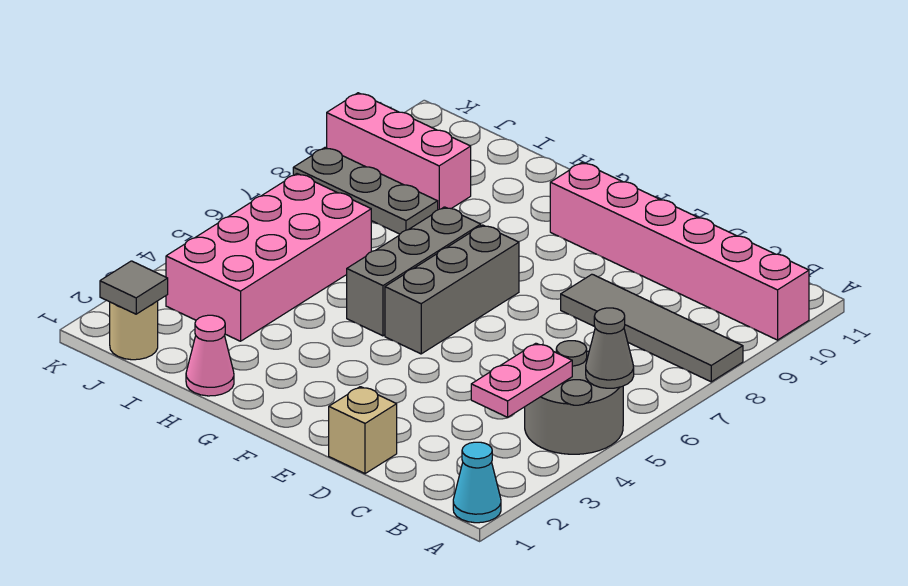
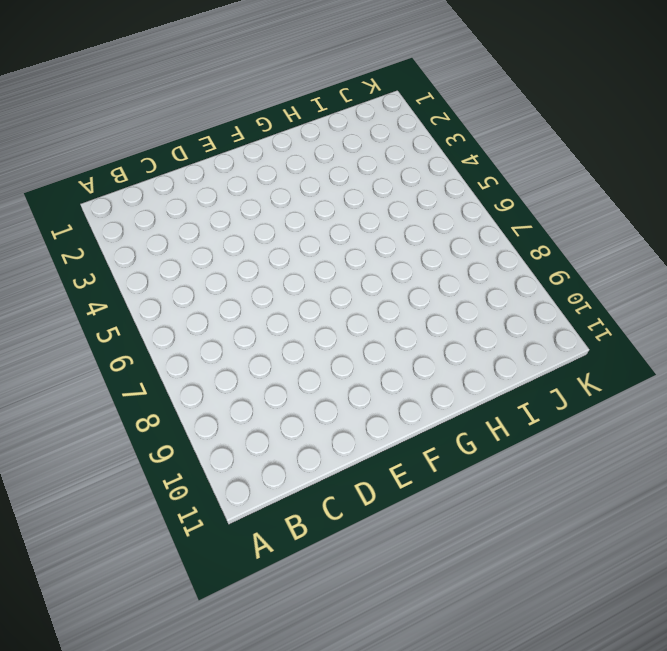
none -> cyan cone A1 level 1
none -> grey round brick A4:B5 level 1
none -> grey tile A8:D8 level 1

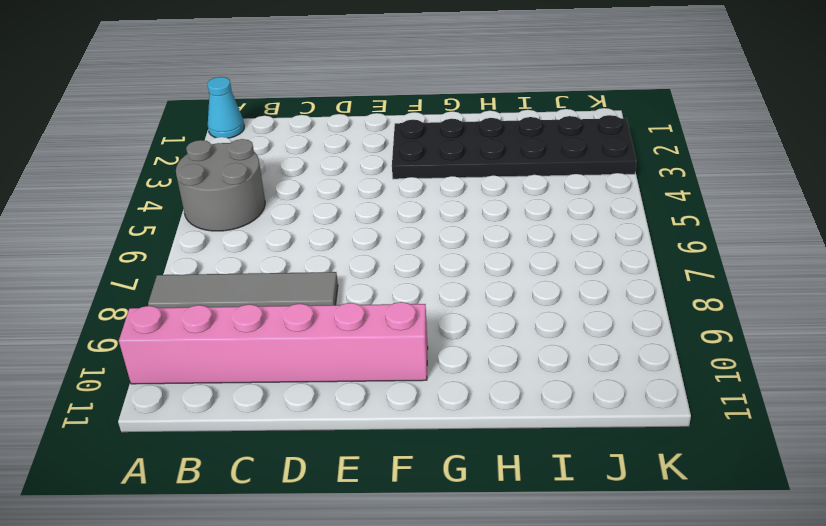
black plate F2:K3 level 1 -> pink brick I3:J6 level 1
none -> tan brick D1 level 1
none -> grey brick F5:F7 level 1
none -> grey brick G5:G7 level 1

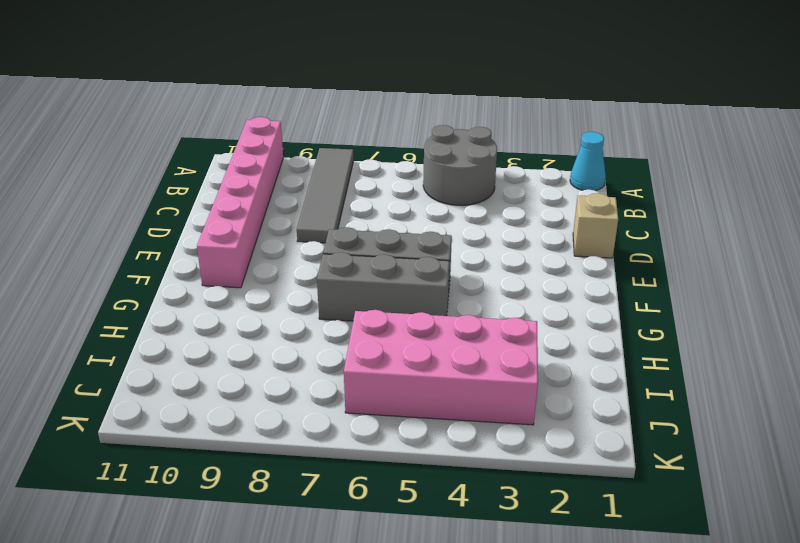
none -> pink cone H1 level 1
none -> grey plate I8:K8 level 1
none -> pink brick I9:K9 level 1

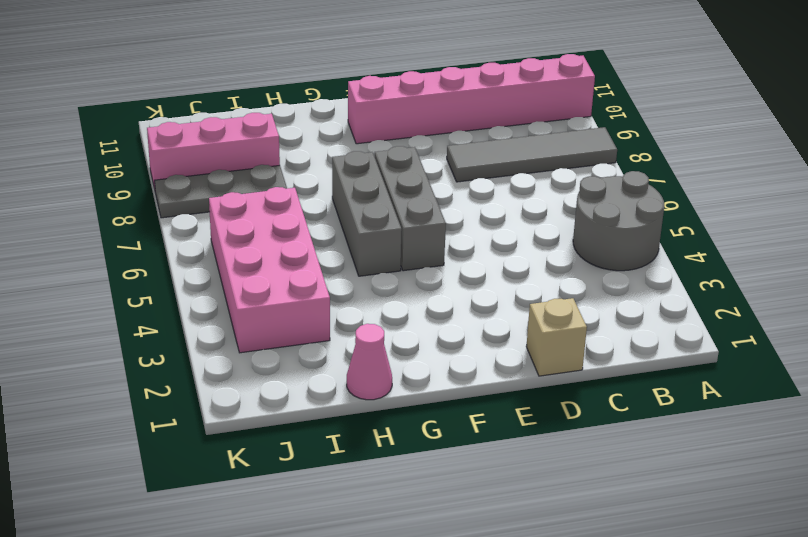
none -> cyan cone A1 level 1
none -> tan round brick J1 level 1
none -> grey cone A5 level 2

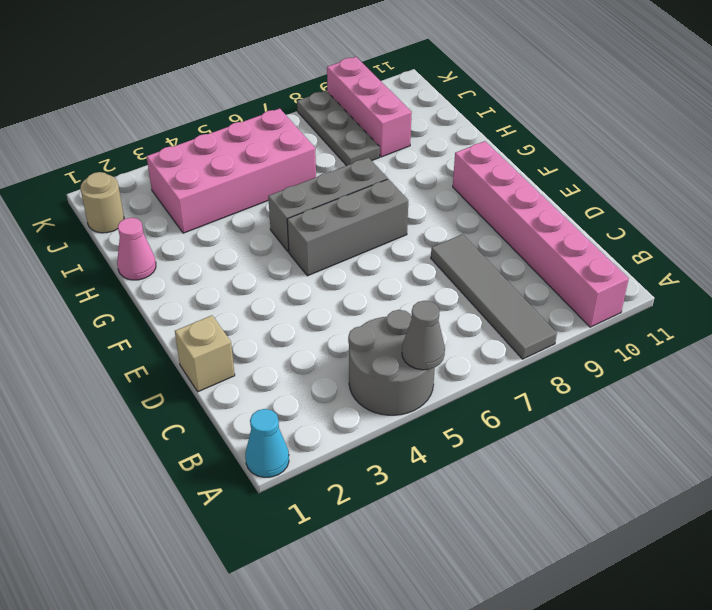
none -> pink plate B3:B4 level 2
none -> grey tile J1 level 2

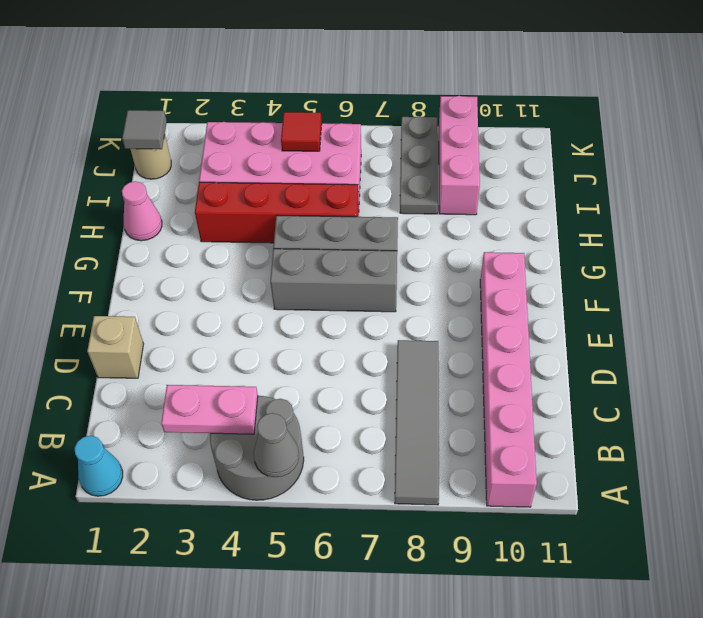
red brick H3:H6 level 1 -> none
red tile J5 level 2 -> none

